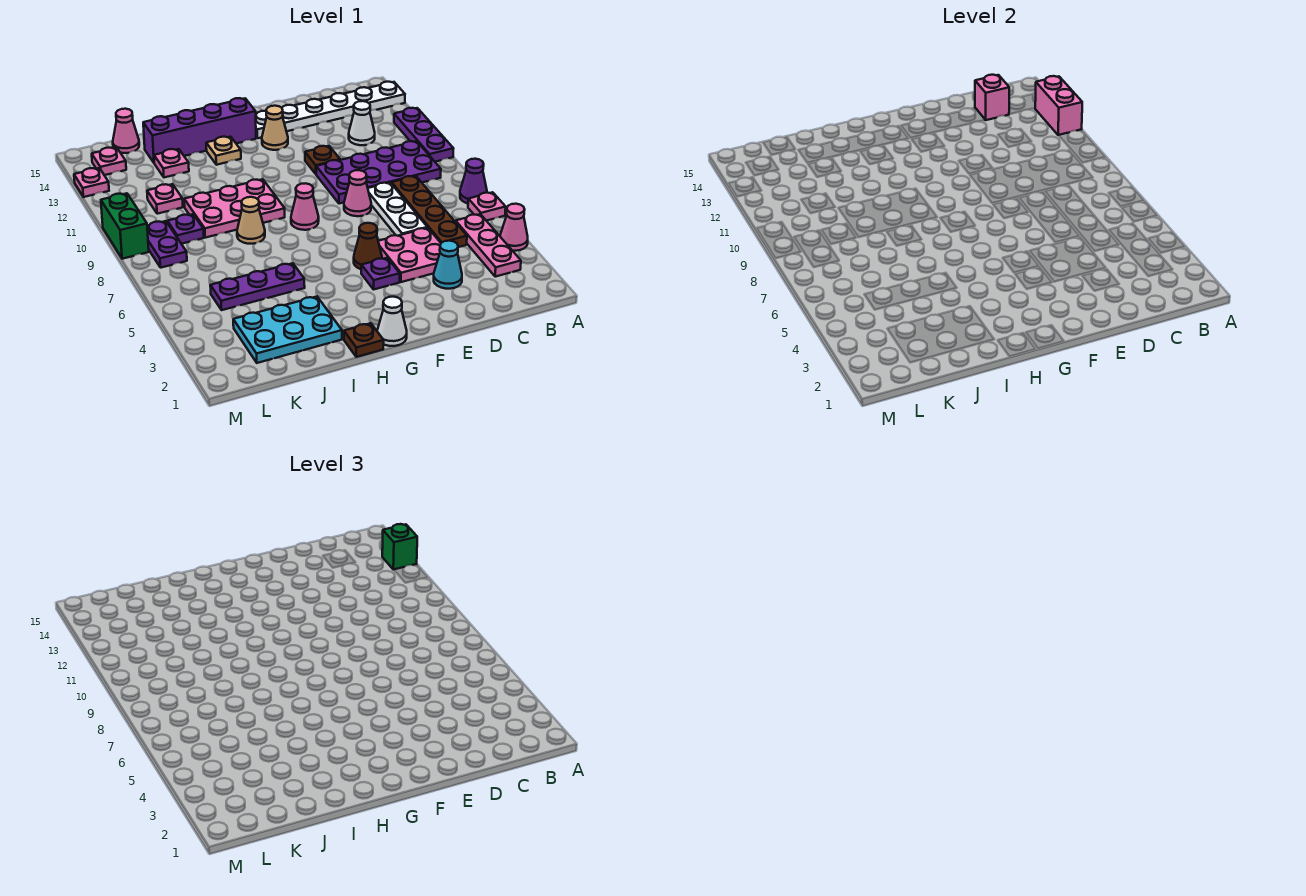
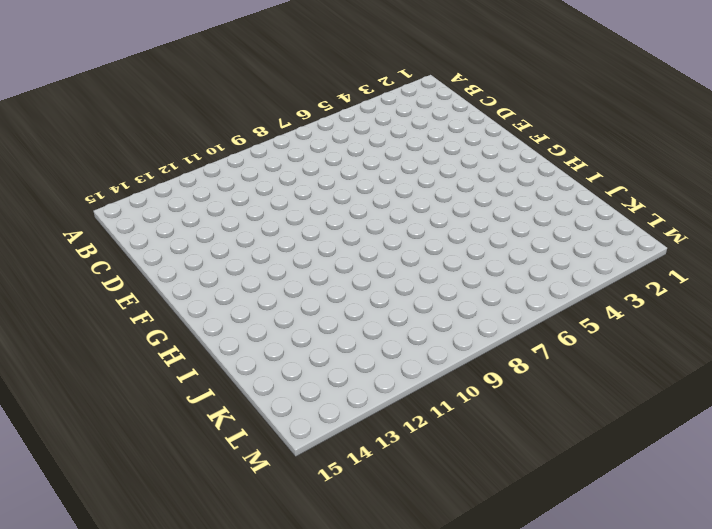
none -> pink cone A4 level 1
none -> pink plate A6 level 1
none -> purple cone A7 level 1
none -> purple plate A10:A12 level 1

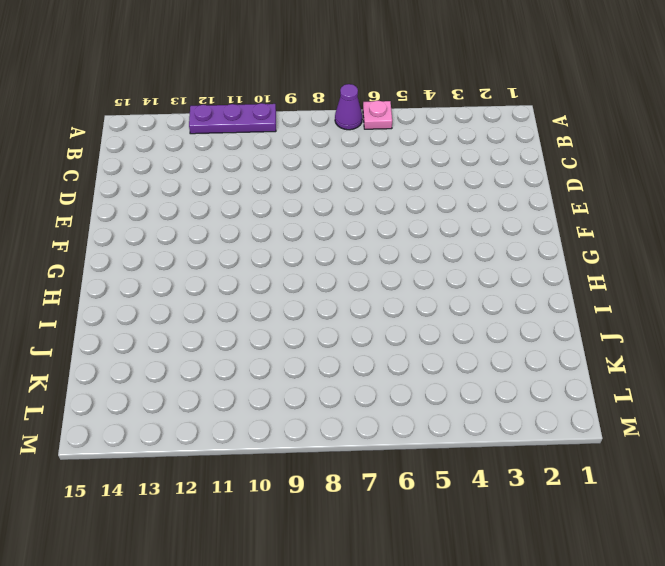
none -> pink cone A4 level 1
none -> white plate A14:F14 level 1
none -> pink plate B3:B5 level 1
none -> purple plate B9:E10 level 1

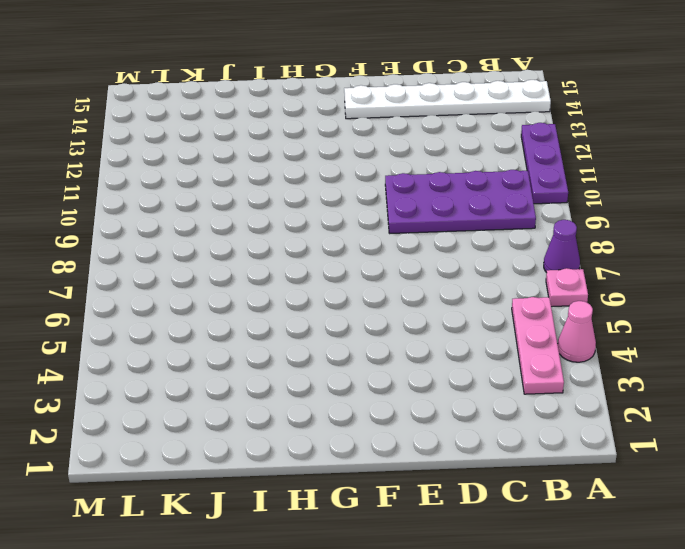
none -> brown plate C5:C8 level 1
none -> white cone C12 level 1
none -> cyan cone D3 level 1
none -> pink plate D4:E5 level 1

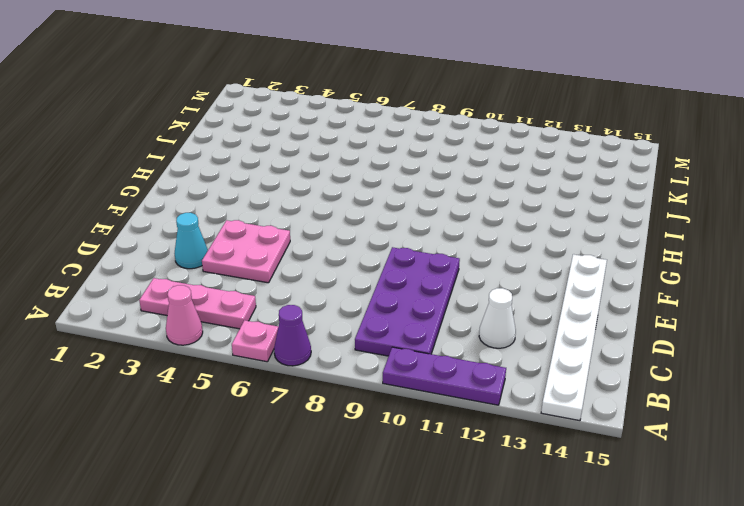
none -> brown plate C5:C8 level 1
none -> white plate D6:D8 level 1
none -> pink cone E8 level 1
none -> brown plate E11 level 1

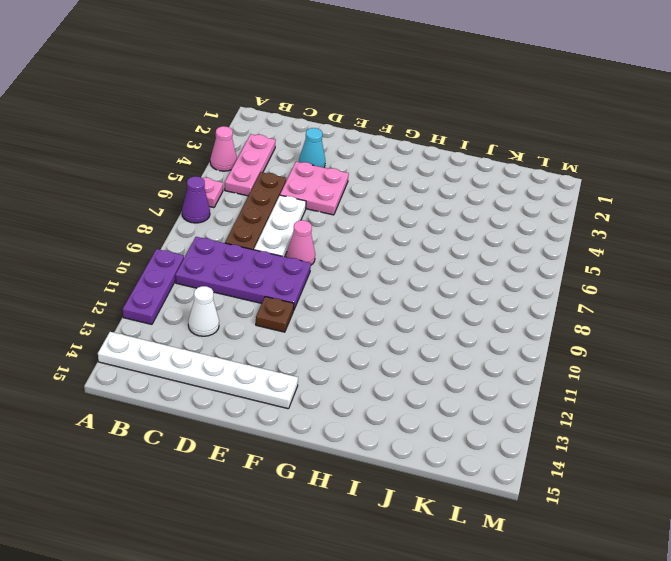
none -> purple plate F4 level 1
none -> brown cone F5 level 1
none -> tan cone F13 level 1
none -> white cone G1 level 1

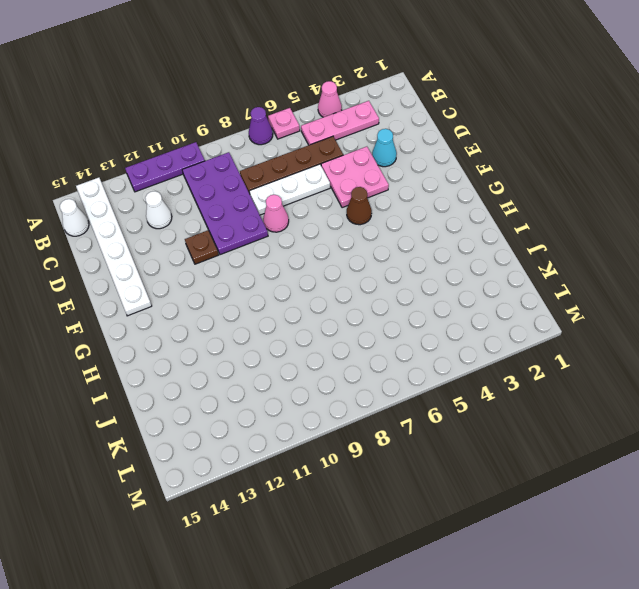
white cone B15 level 1 -> white cone G1 level 1
none -> purple plate F4 level 1
none -> tan cone F13 level 1
none -> pink cone G8 level 1
none -> purple brick G14:J14 level 1

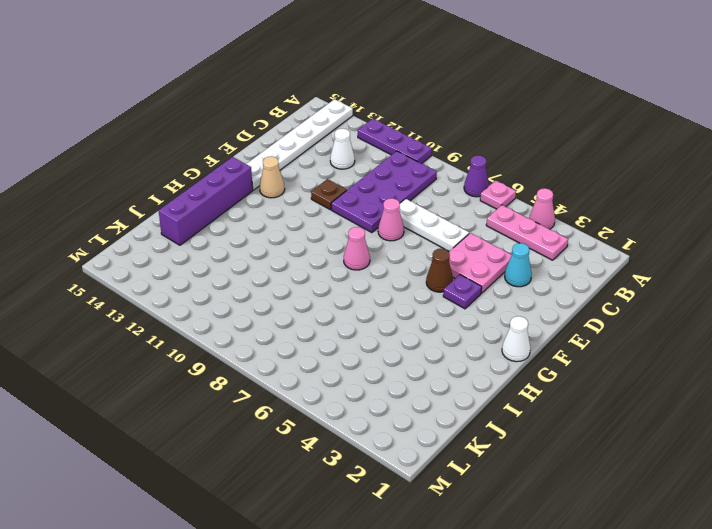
none -> brown plate C5:C8 level 1
none -> brown plate H1 level 1
none -> pink plate H9:J10 level 1
none -> tan plate H13 level 1

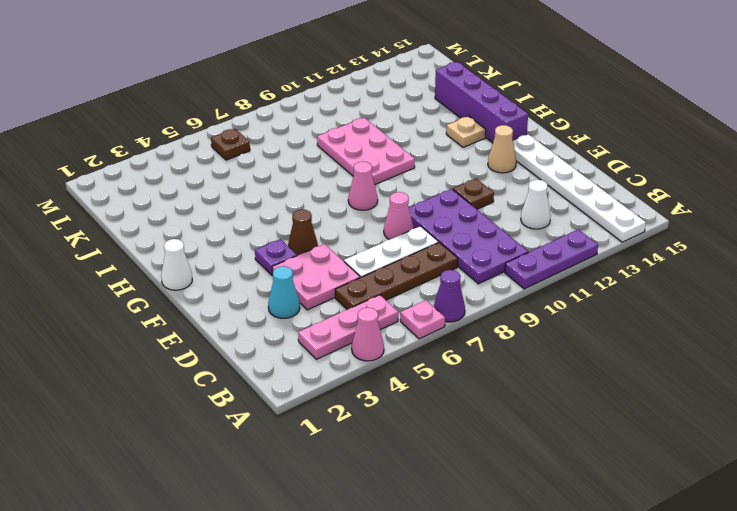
brown plate L6 level 1 -> brown plate H1 level 1
none -> cyan plate I2:K3 level 1
none -> purple plate I5:K5 level 1
none -> tan cone I8 level 1
none -> pink plate J13 level 1

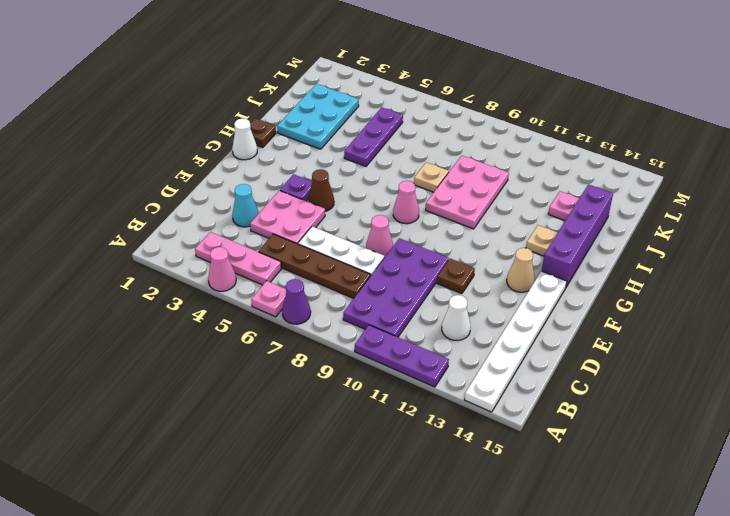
tan plate I8 level 1 -> tan cone I8 level 1
none -> purple plate K9 level 1
none -> pink plate K11 level 1
none -> pink cone K15 level 1
none -> purple plate L8:L9 level 1

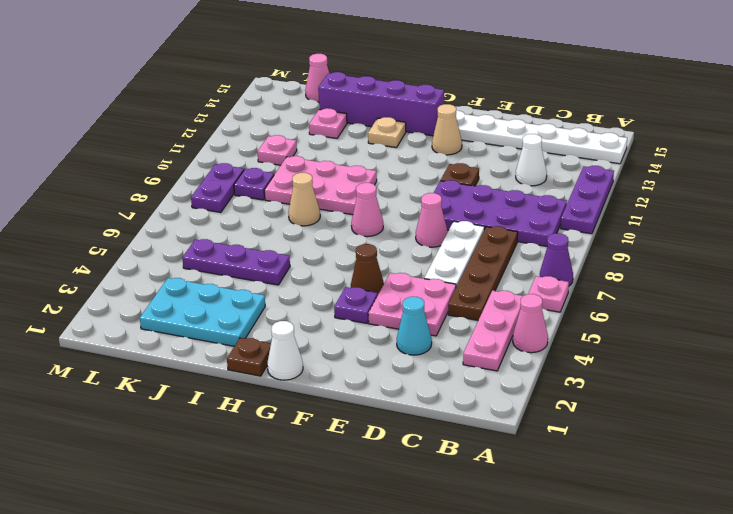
none -> pink plate L14 level 1
none -> green brick M9:M10 level 1
none -> pink plate M13 level 1
none -> pink brick A12:A13 level 2

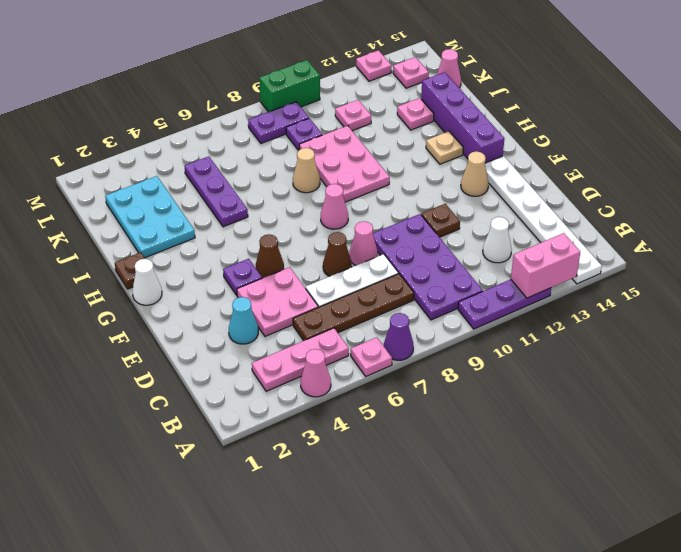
brown cone E7 level 1 -> none
none -> pink brick C14 level 2
none -> green brick A13 level 3

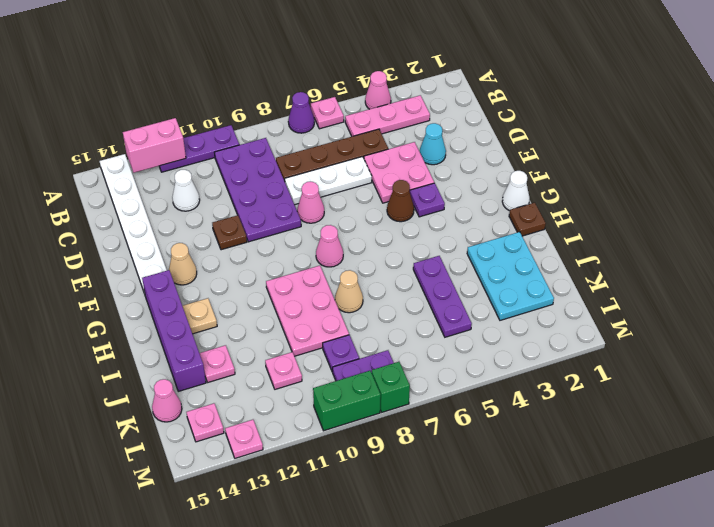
green brick M8 level 1 -> green brick A13 level 3
none -> pink brick C14 level 2

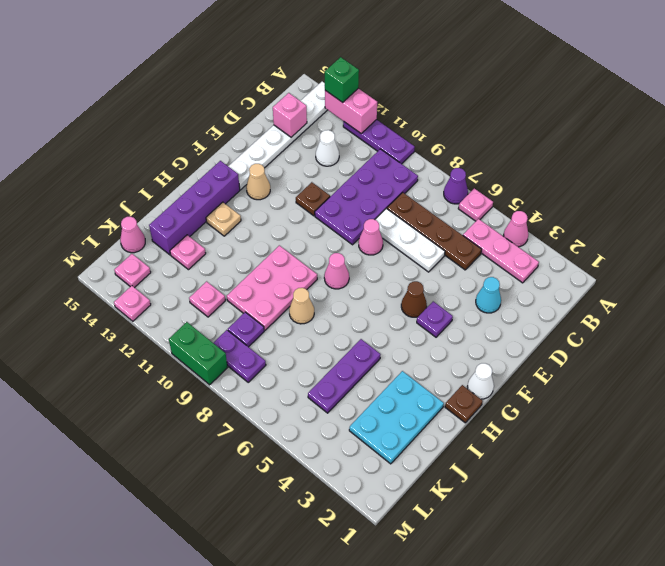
none -> pink plate D4:E5 level 1

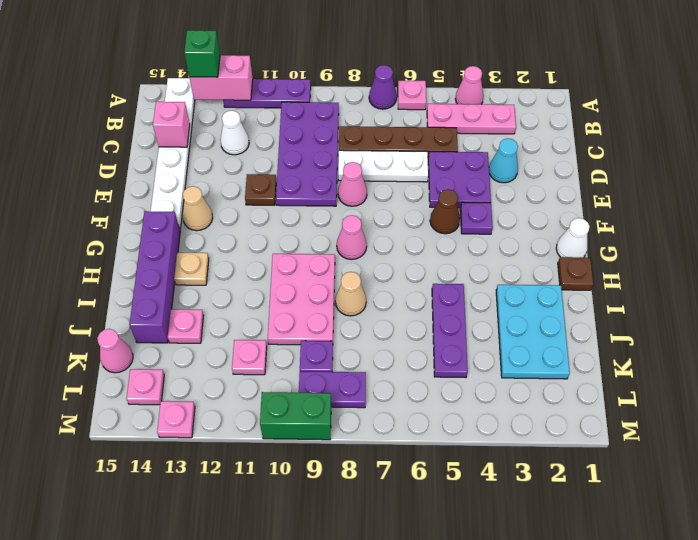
purple plate D4:E5 level 1 -> pink plate D4:E5 level 1

